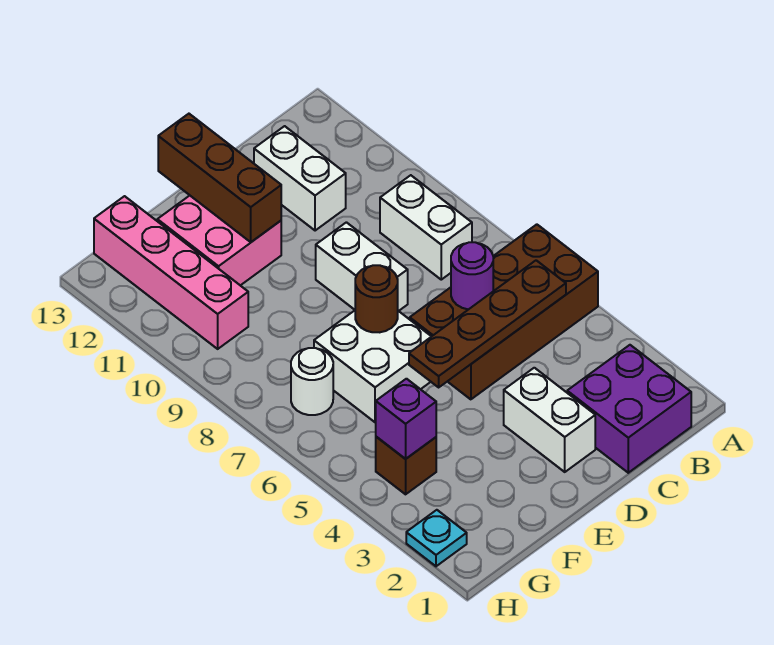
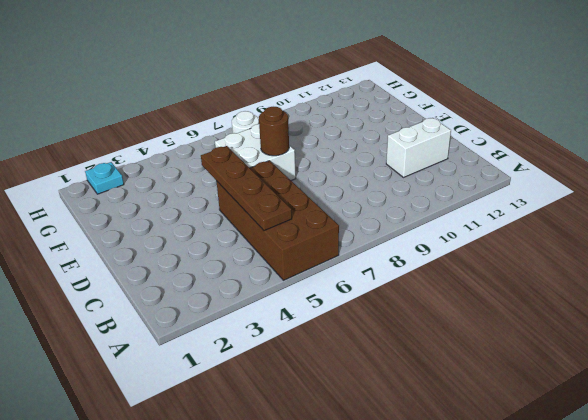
none -> purple brick B1:C2 level 1
none -> white brick B8:B9 level 1
none -> white brick D2:D3 level 1

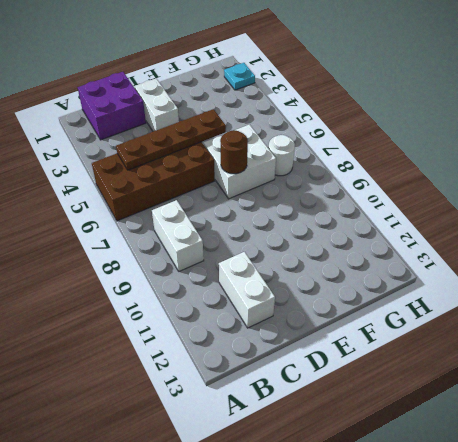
none -> white brick D8:D9 level 1
none -> pink brick E11:F12 level 1
none -> brown brick G4 level 1

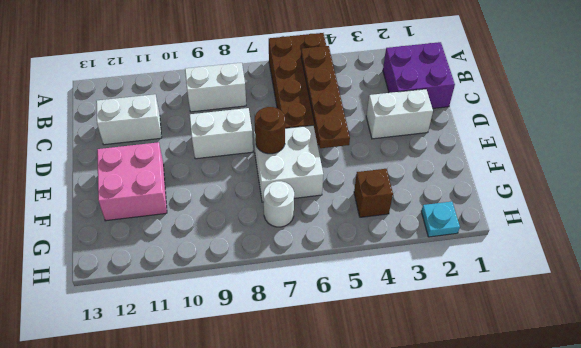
none -> pink brick G10:G13 level 1
none -> purple round brick C6 level 2
none -> brown brick E11:E13 level 2

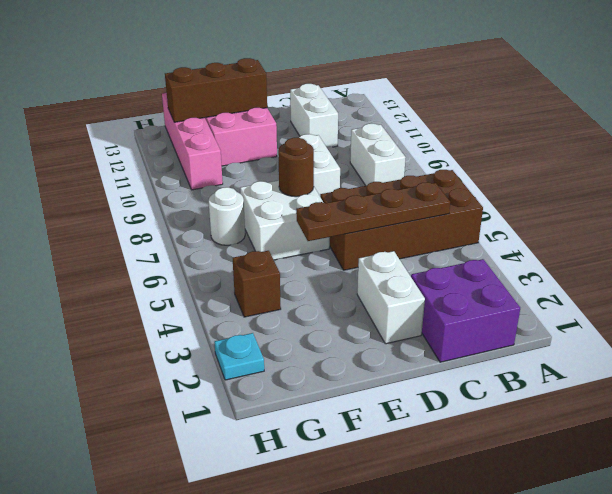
brown brick E12:G12 level 2 -> brown brick E11:E13 level 2
none -> purple round brick C6 level 2
none -> purple brick G4 level 2

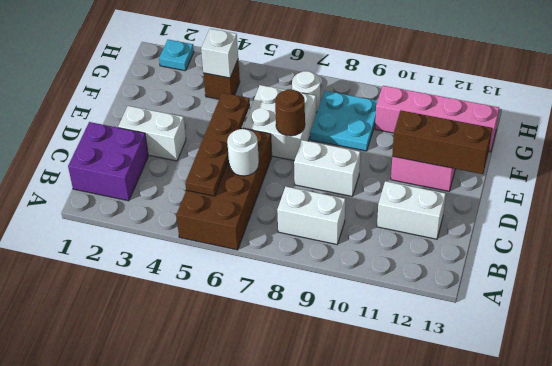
white round brick C6 level 2 -> purple round brick C6 level 2
cyan plate F8:G9 level 1 -> none
white brick G4 level 2 -> purple brick G4 level 2

